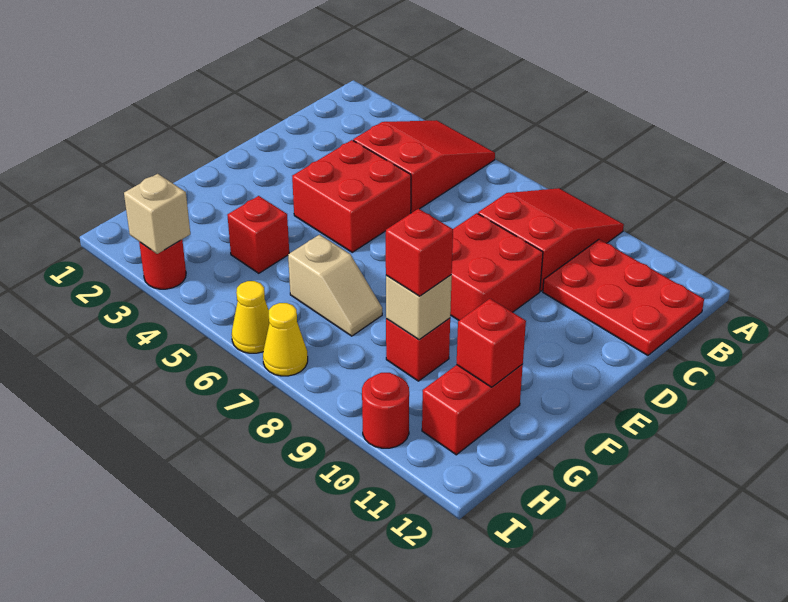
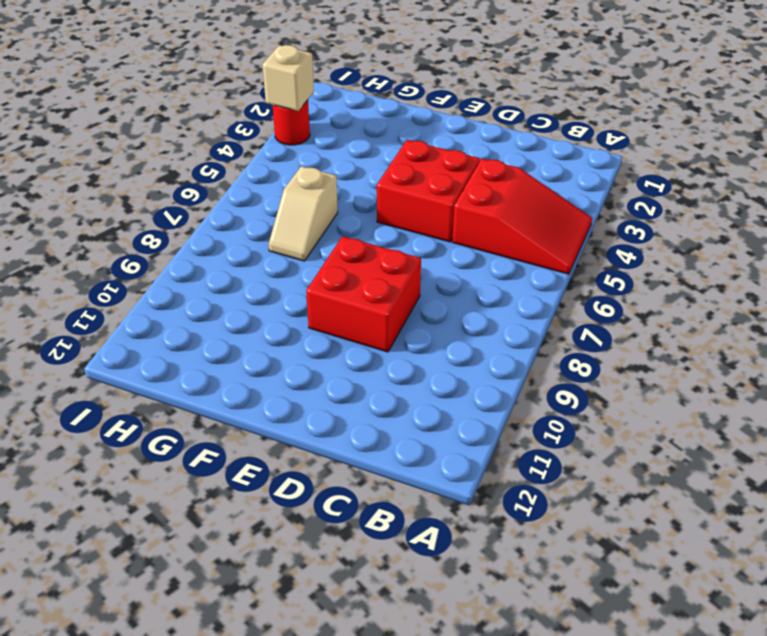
none -> red slope A8:C9 level 1 top C
none -> red plate B10:C12 level 1
none -> red brick G4 level 1

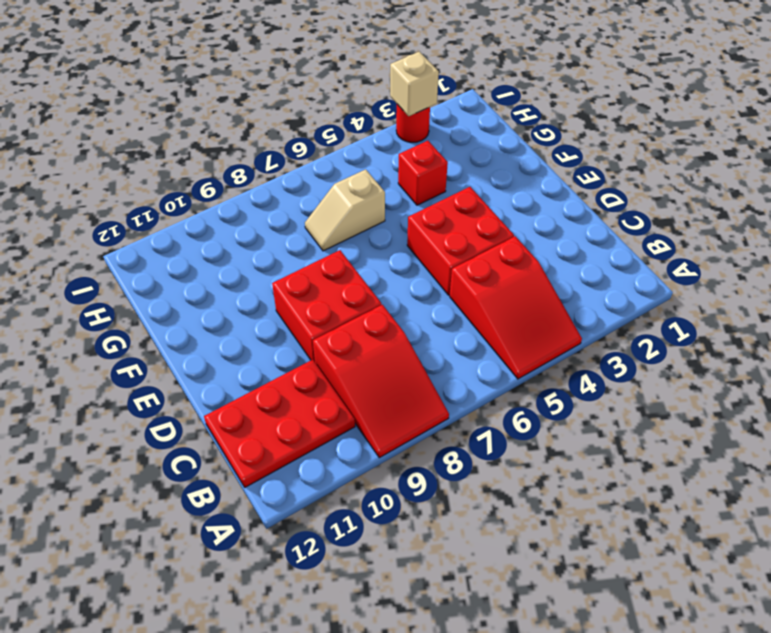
none -> red brick G9 level 1
none -> red brick G11:H11 level 1
none -> yellow cone I6 level 1

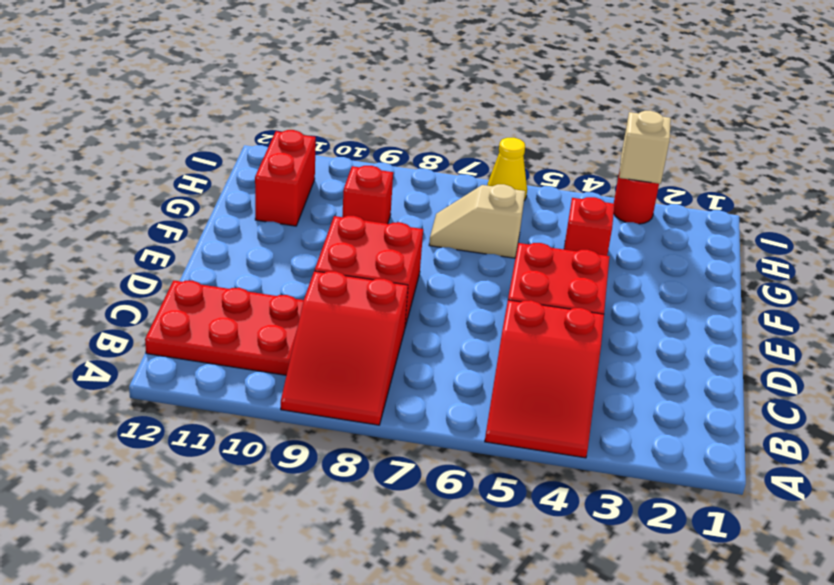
none -> yellow cone I7 level 1
none -> red round brick I10 level 1
none -> tan brick G9 level 2

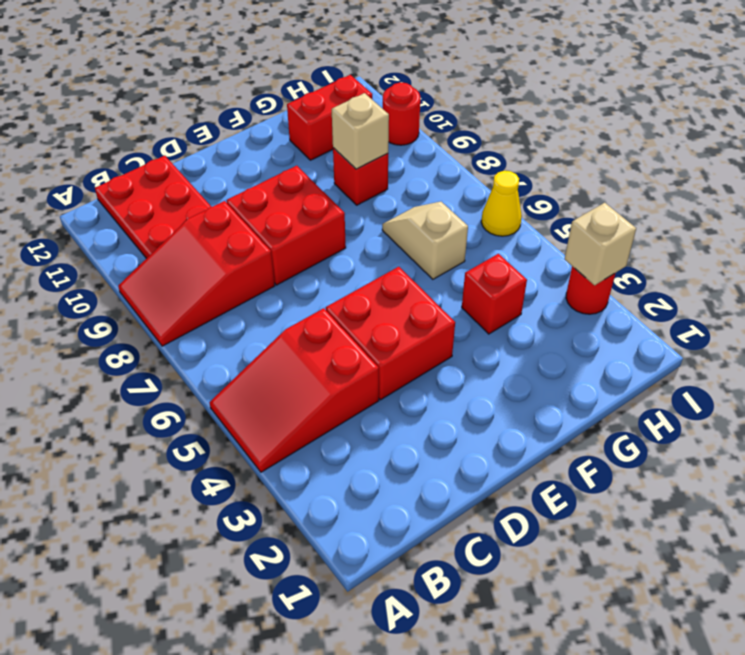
none -> yellow cone I7 level 1
none -> red brick G11 level 2
none -> red brick G9 level 3

